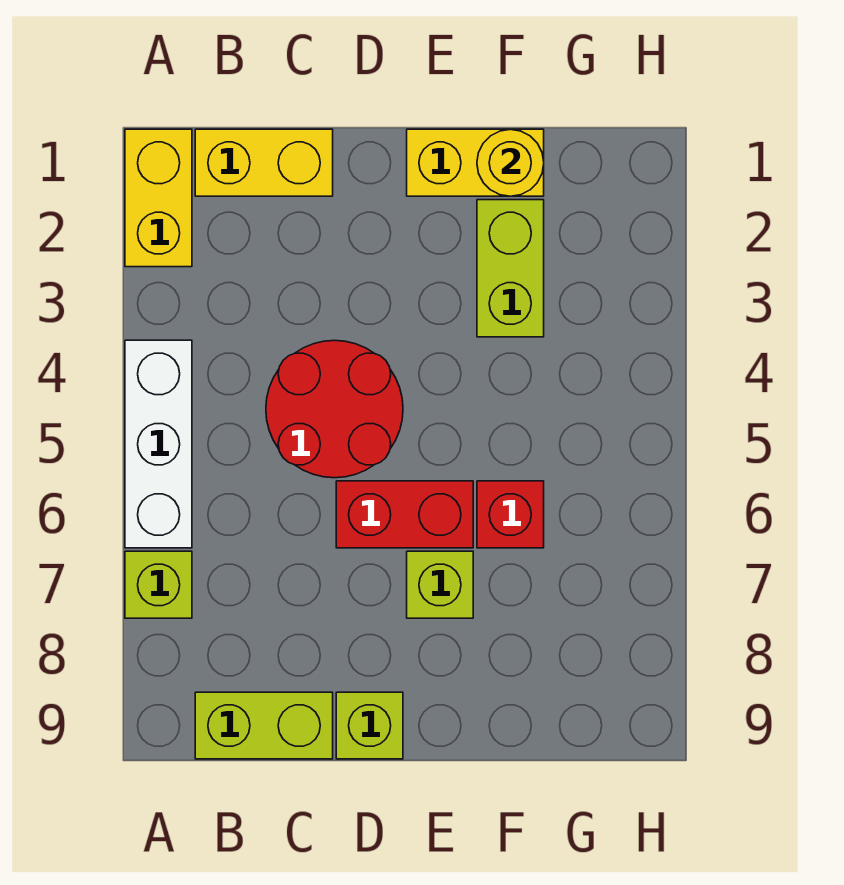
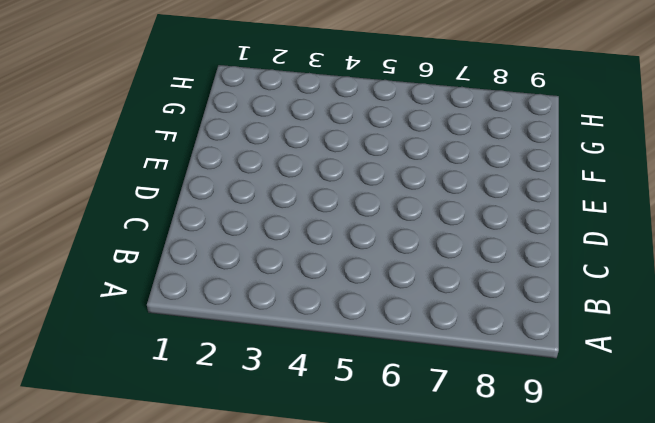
none -> yellow brick A1:A2 level 1
none -> white brick A4:A6 level 1
none -> lime brick A7 level 1

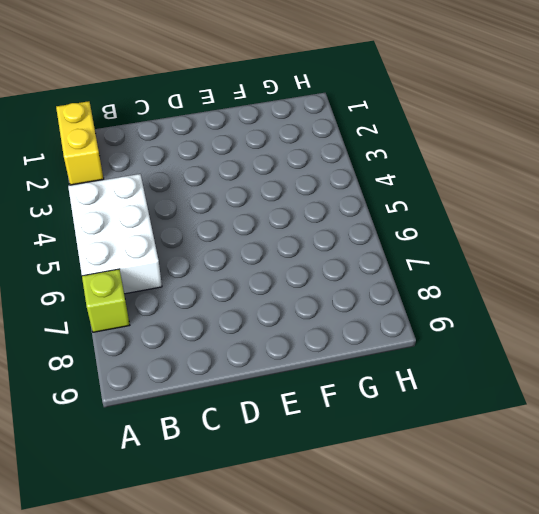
white brick A4:B6 level 1 -> white brick A4:A6 level 1
none -> yellow brick B1:C1 level 1
none -> lime brick B9:C9 level 1
none -> red round brick C4:D5 level 1

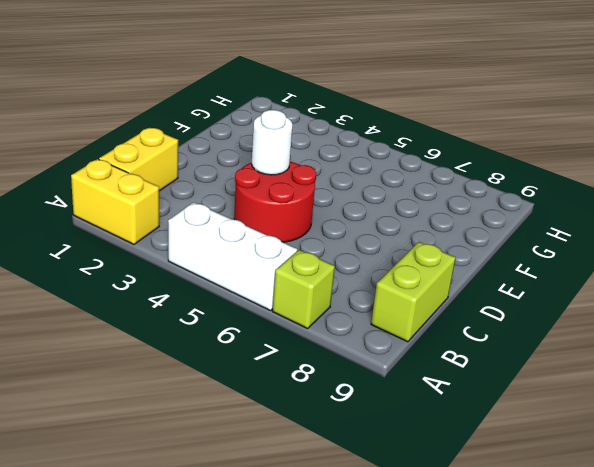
white round brick D4 level 2 -> none
none -> red brick D6:E6 level 1
none -> lime brick D9 level 1
none -> yellow brick E1:F1 level 1

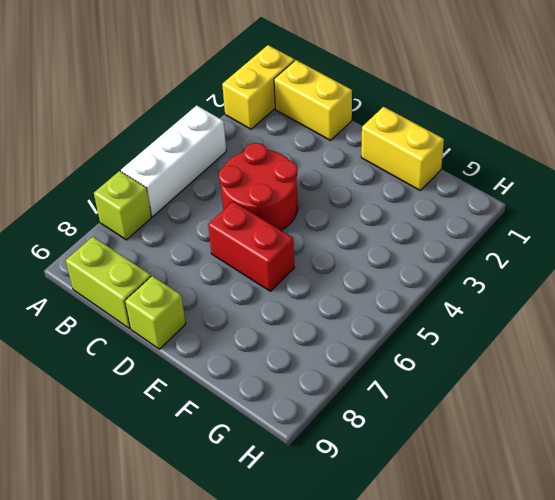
none -> lime brick E7 level 1
none -> lime brick F2:F3 level 1
none -> red brick F6 level 1

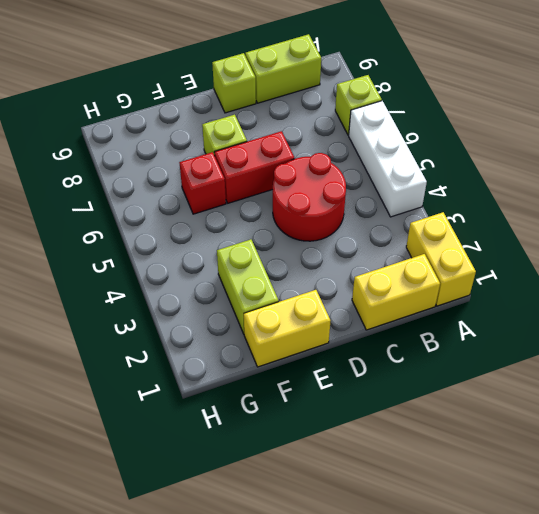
none -> yellow round brick F1 level 2

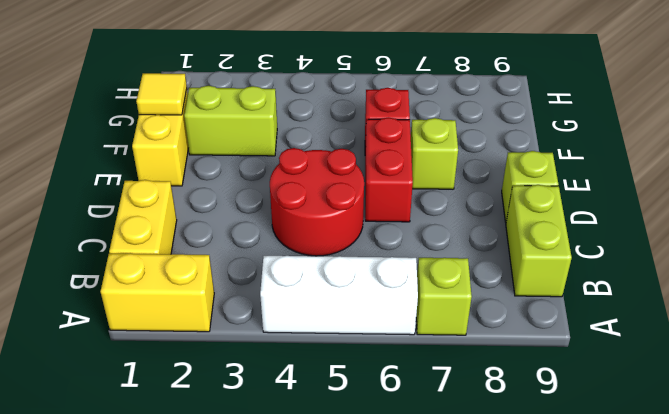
yellow tile F1 level 2 -> yellow round brick F1 level 2

